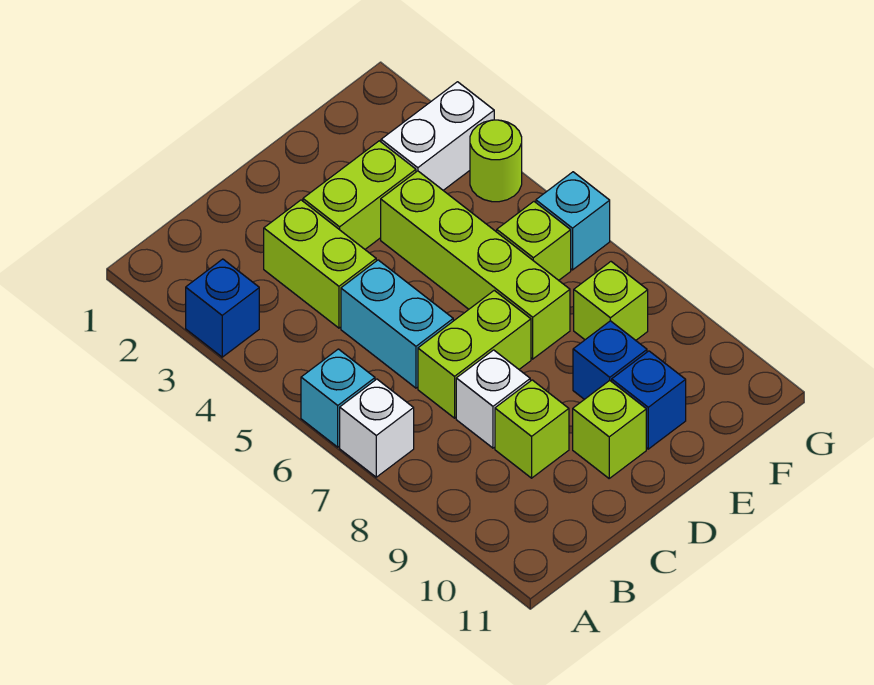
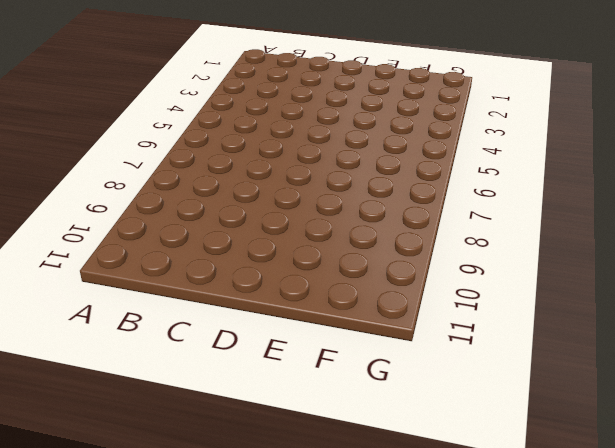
none -> blue brick A3 level 1
none -> cyan brick A6 level 1
none -> white brick A7 level 1

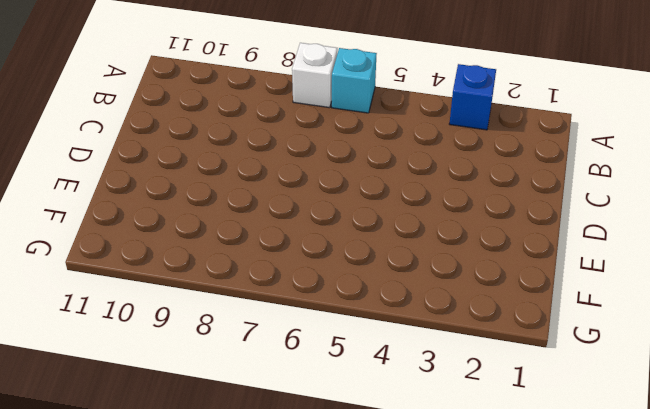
none -> lime brick C3:C4 level 1
none -> cyan brick C5:C6 level 1
none -> lime brick C7:D7 level 1

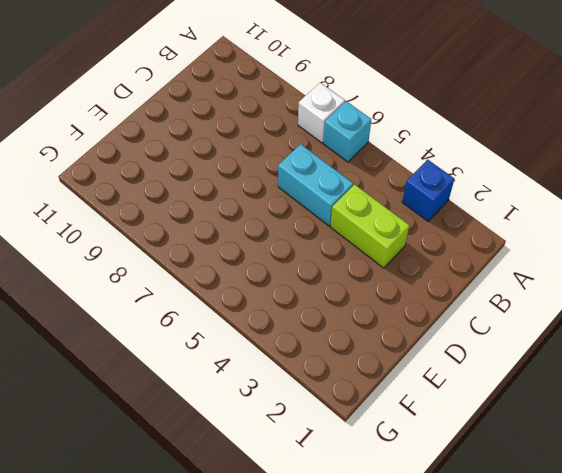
none -> lime brick C7:D7 level 1
none -> white brick C8 level 1
none -> lime brick C9 level 1

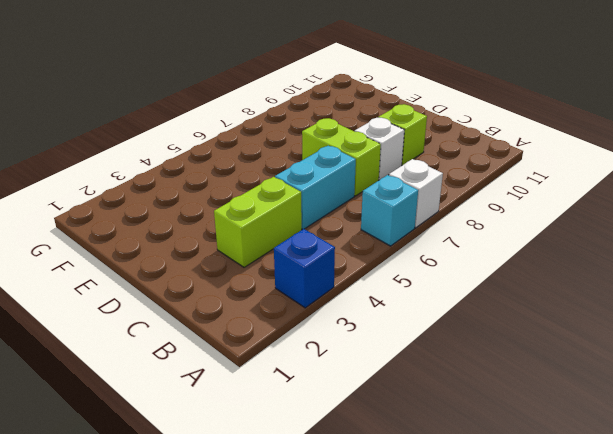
none -> lime brick D3:E3 level 1
none -> lime brick D10 level 1
none -> lime brick E4:E7 level 1

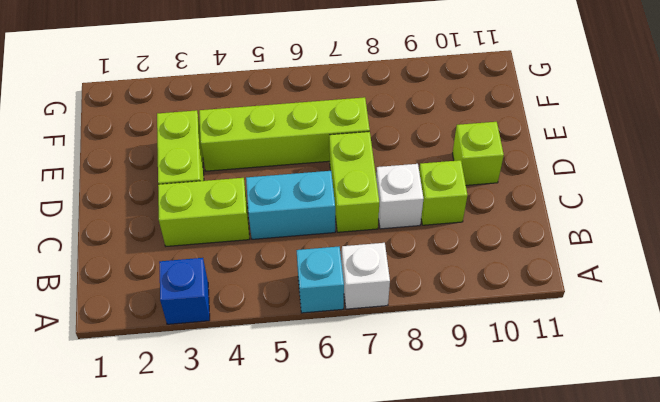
none -> blue brick E9 level 1
none -> blue brick E10 level 1
none -> white brick F3:G3 level 1

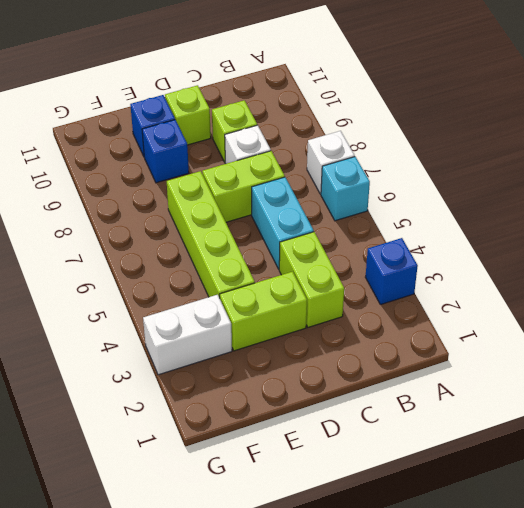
none -> lime brick F6 level 1
none -> lime brick F8 level 1
none -> lime round brick G4 level 1

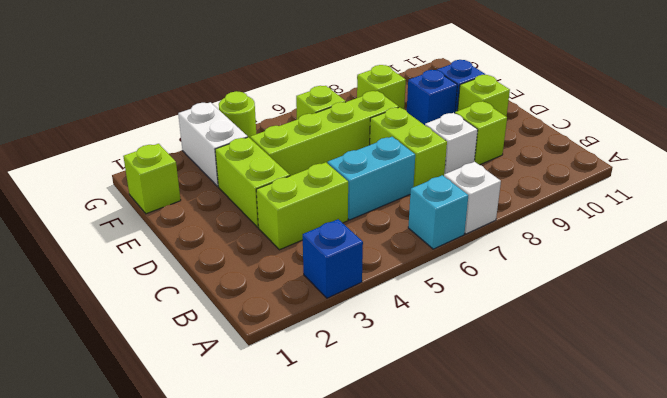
lime brick F1 level 1 -> none
none -> cyan brick G6 level 1

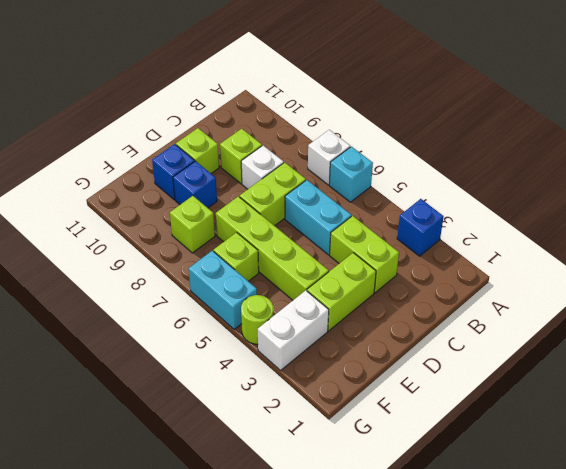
cyan brick G5:G6 level 1 -> cyan brick G6 level 1

